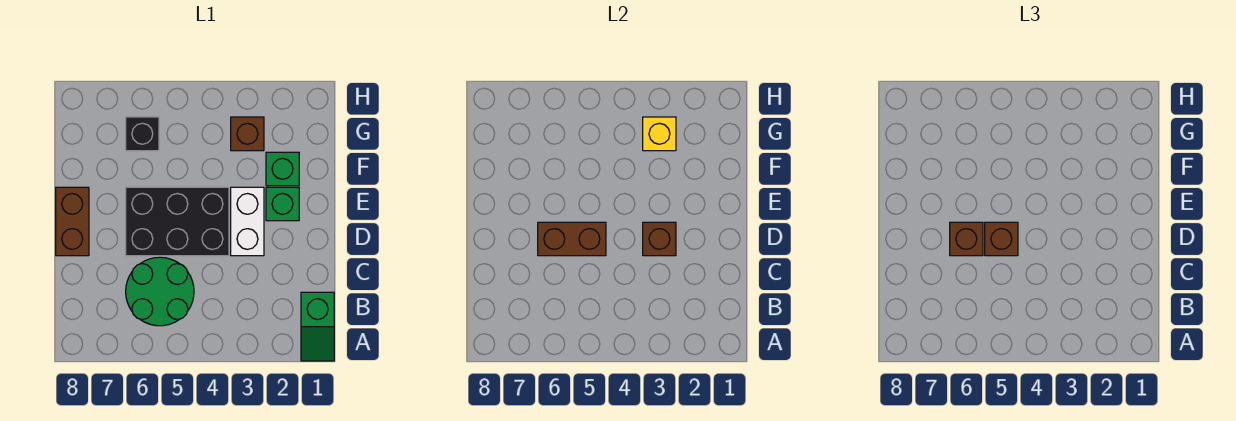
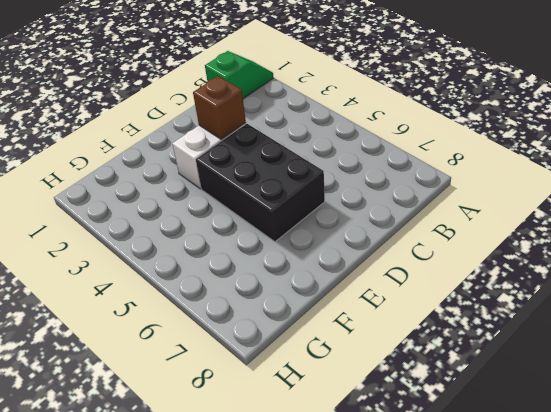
none -> green round brick B5:C6 level 1
none -> brown brick D8:E8 level 1
none -> green brick E2 level 1

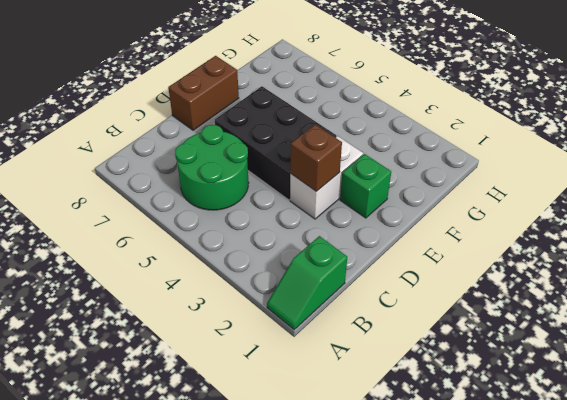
none -> green brick F2 level 1
none -> brown brick G3 level 1
none -> black brick G6 level 1

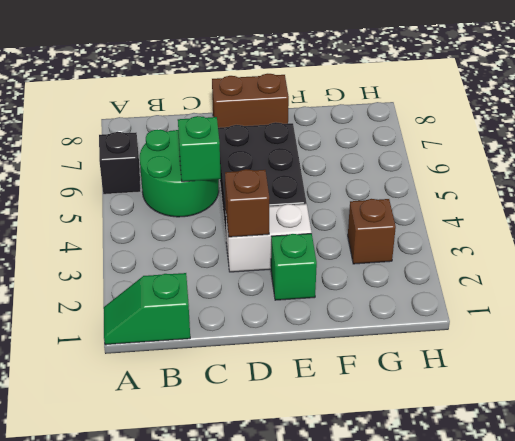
black brick A6 level 1 -> black brick G6 level 1
green brick C5 level 2 -> green brick F2 level 1
none -> brown brick D5:D6 level 2
none -> yellow brick G3 level 2
none -> brown brick D5 level 3

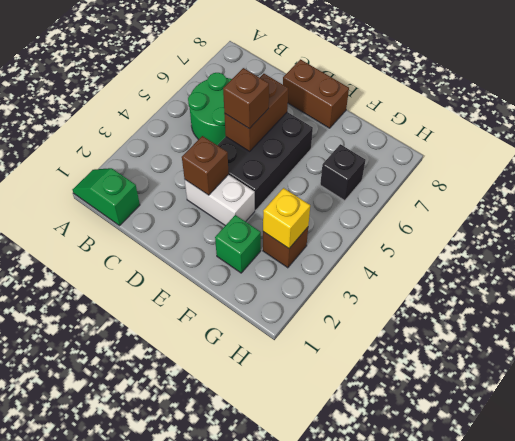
none -> green brick E2 level 1
none -> brown brick D6 level 3

